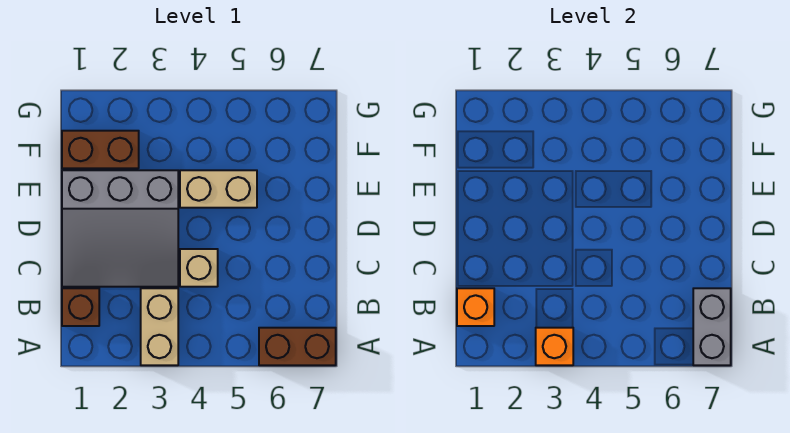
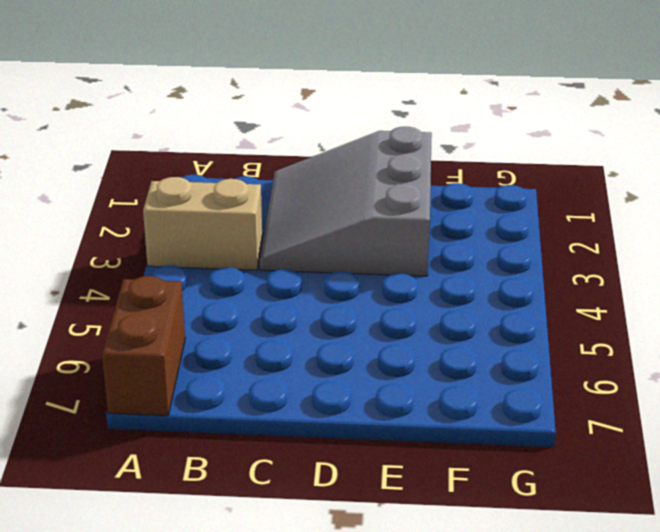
none -> brown brick B1 level 1
none -> tan brick C4 level 1

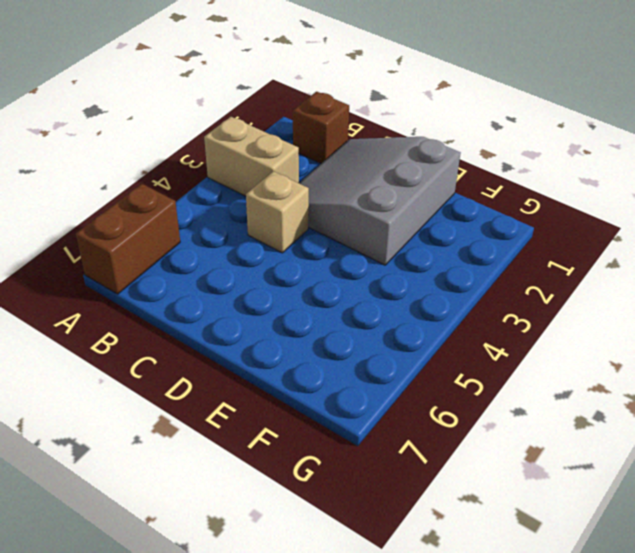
none -> tan brick E4:E5 level 1
none -> brown brick F1:F2 level 1

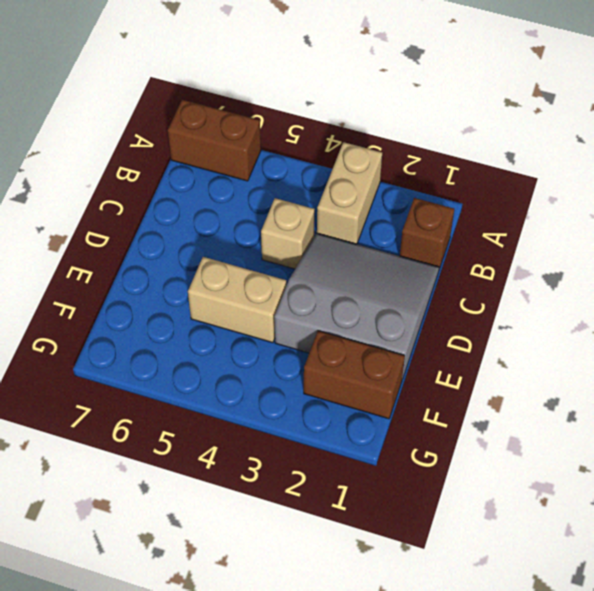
none -> orange brick A3 level 2
none -> grey brick A7:B7 level 2

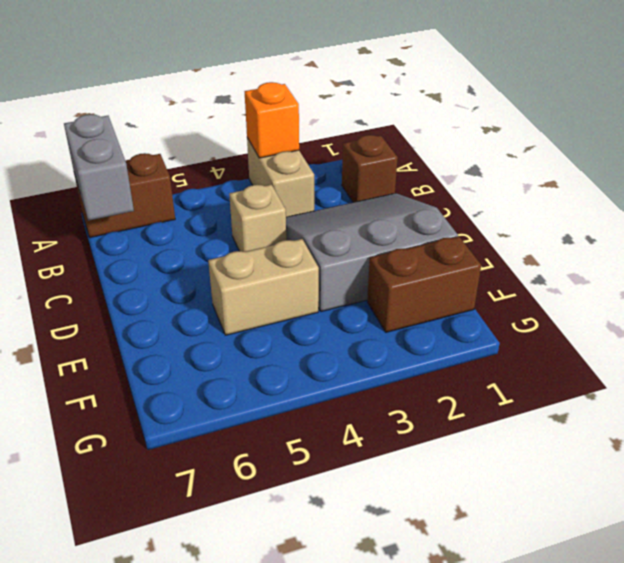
none -> orange brick B1 level 2

